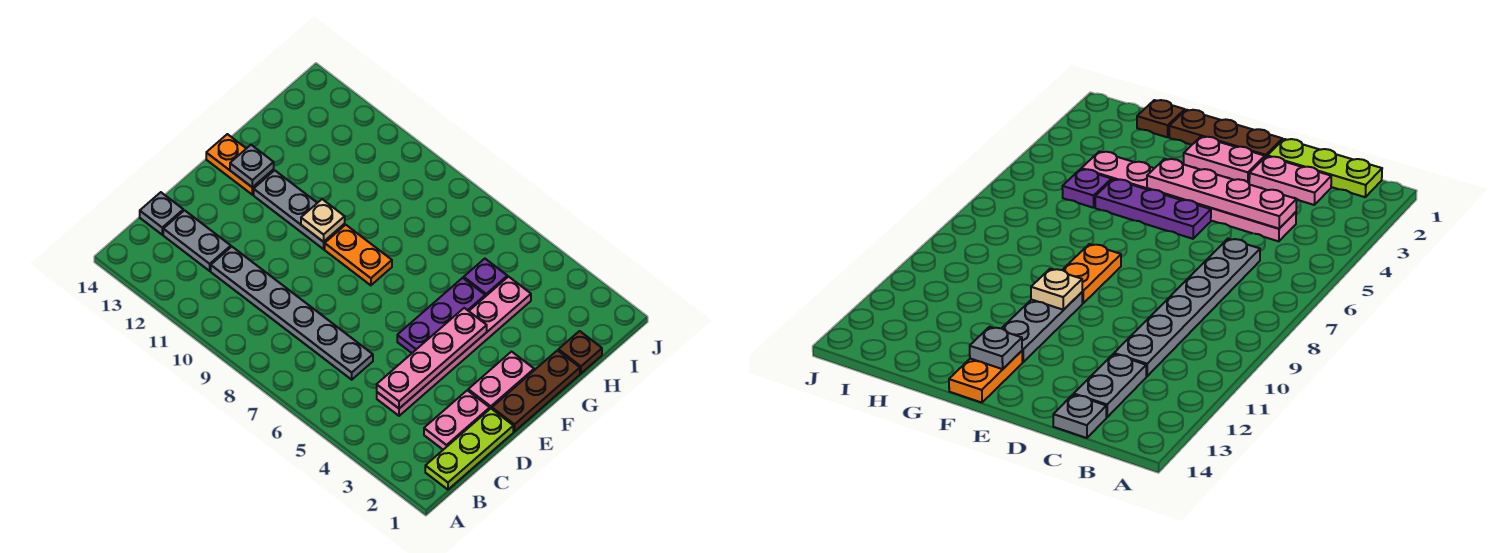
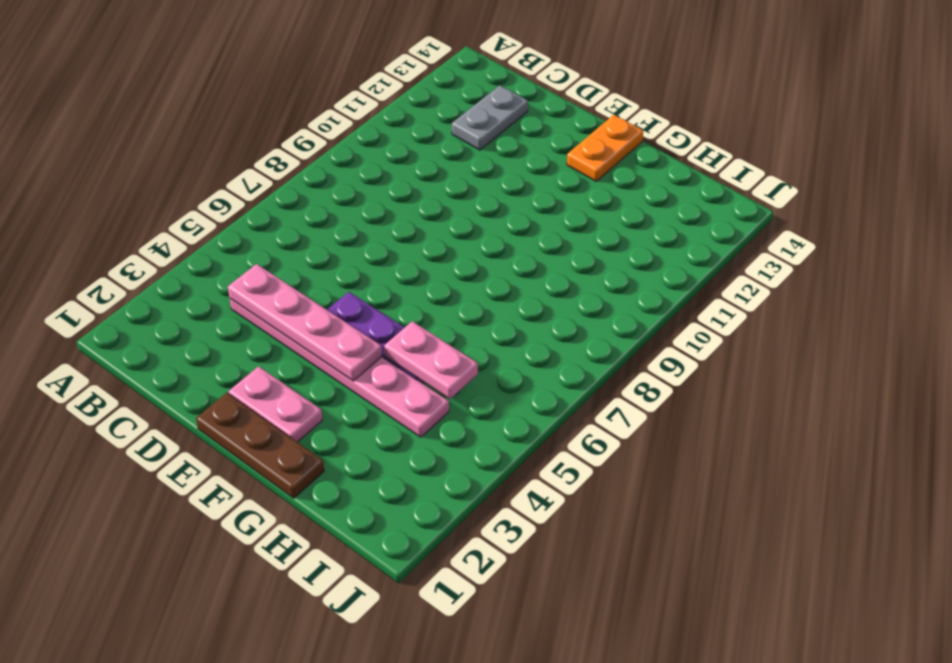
pink plate G5:H5 level 2 -> pink plate C2:D2 level 1
none -> lime plate B1:D1 level 1
none -> grey plate C6:C11 level 1
none -> grey plate C14 level 1

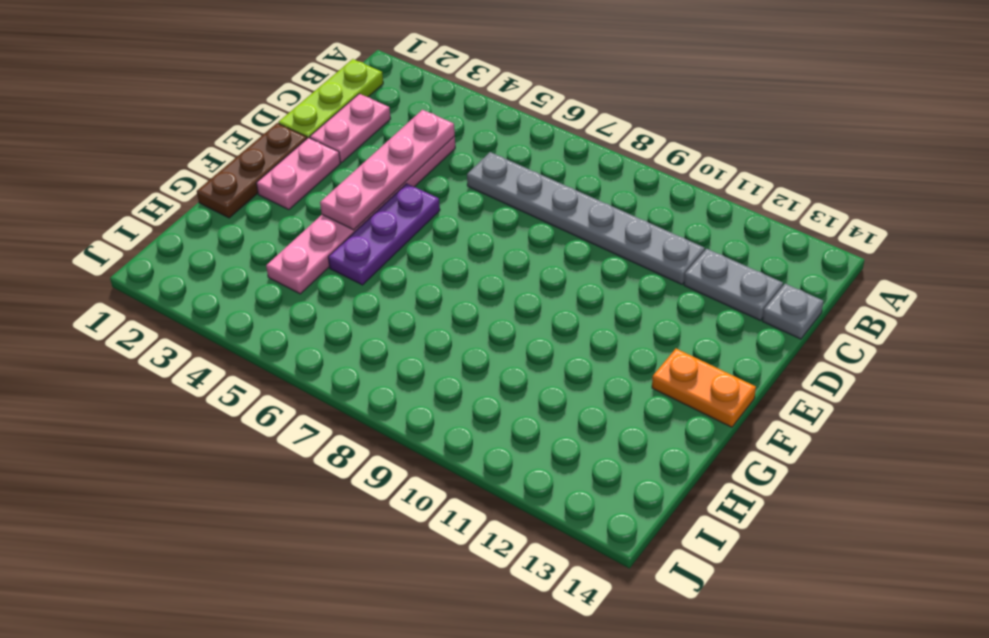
none -> orange plate F8:F9 level 1
none -> grey plate F10:F12 level 1
none -> brown plate H1 level 1

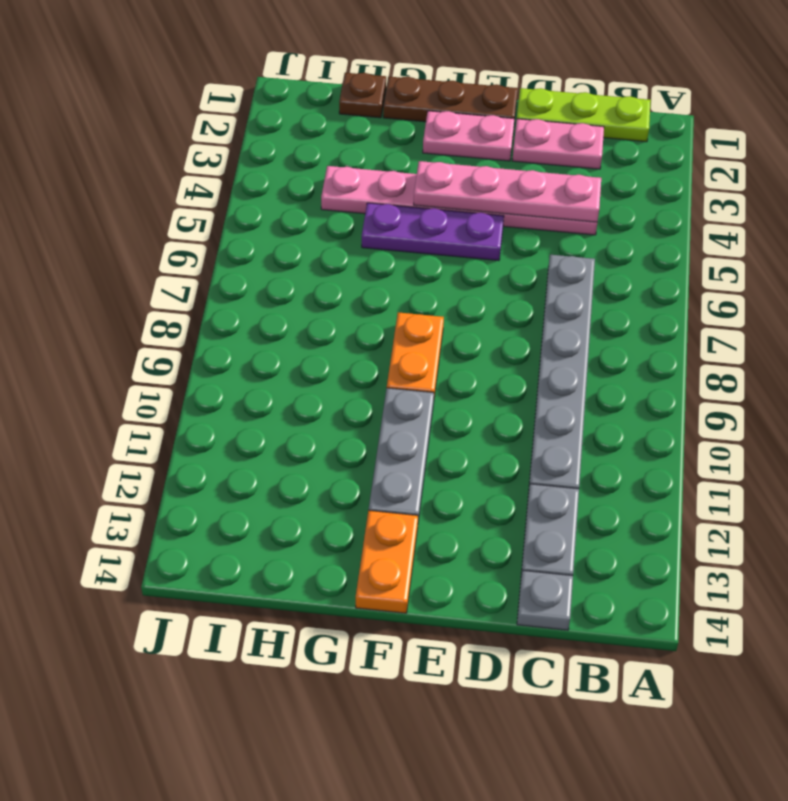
none -> purple plate H5 level 1
none -> tan plate F10 level 2
none -> grey plate F13 level 2

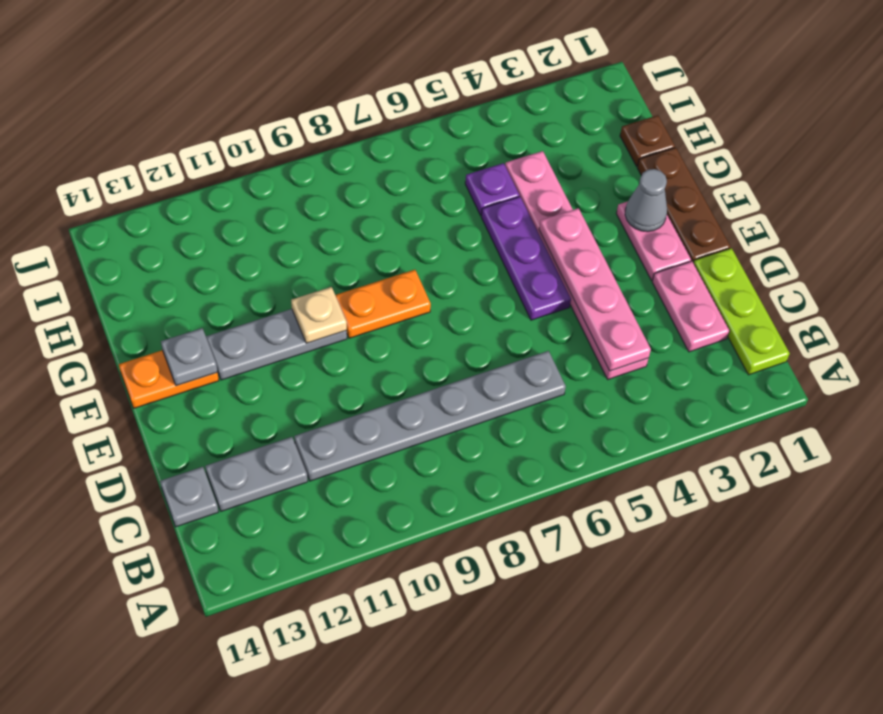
grey cone F2 level 2 -> none

